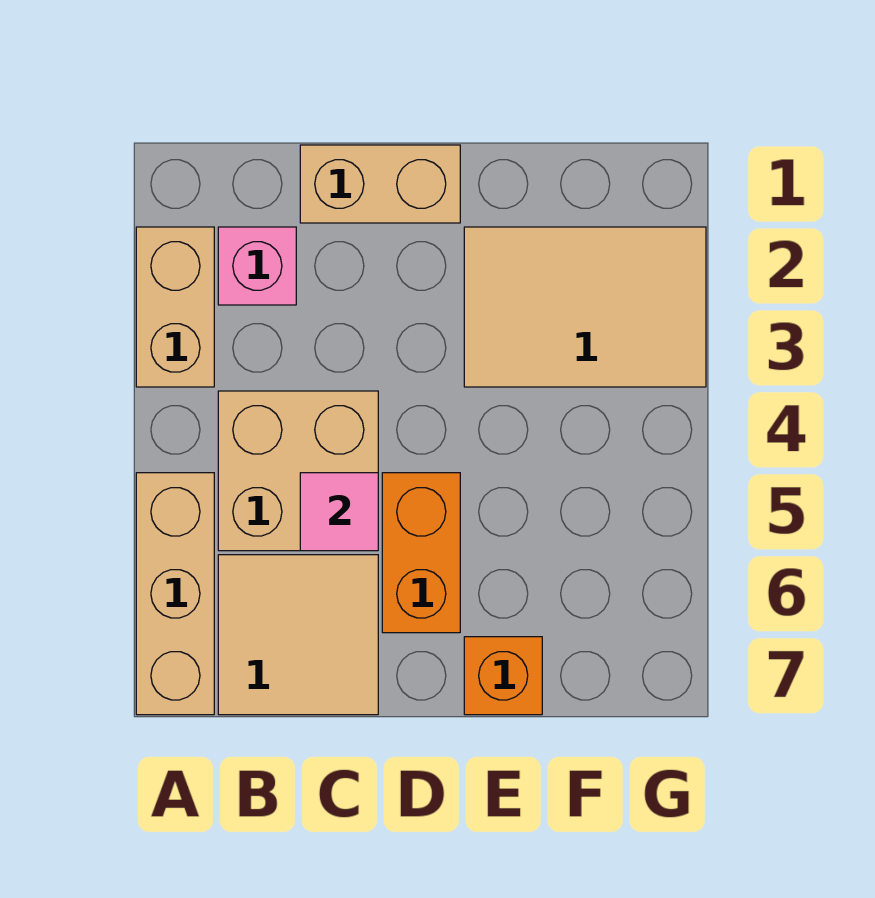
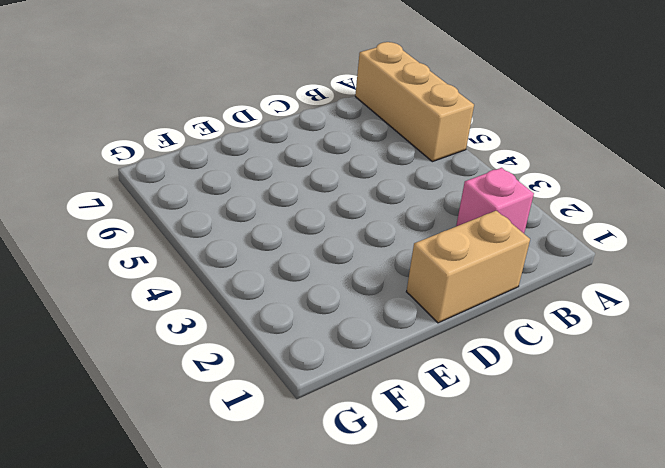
none -> tan brick A2:A3 level 1
none -> tan brick B4:C5 level 1

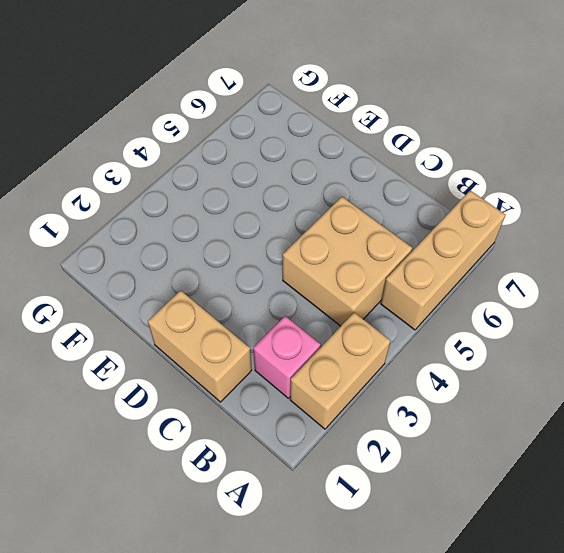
none -> tan tile B6:C7 level 1
none -> orange brick D5:D6 level 1

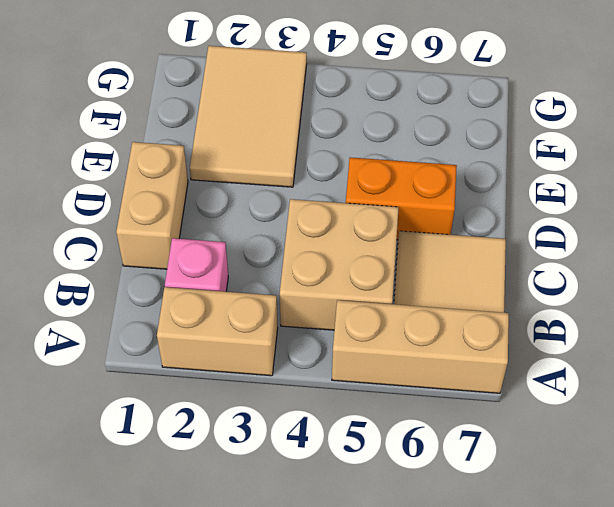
none -> orange brick E7 level 1
none -> pink tile C5 level 2

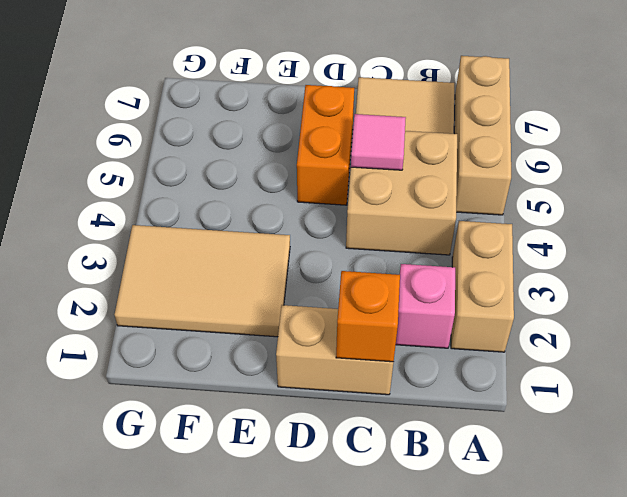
orange brick C1 level 2 -> orange brick E7 level 1

